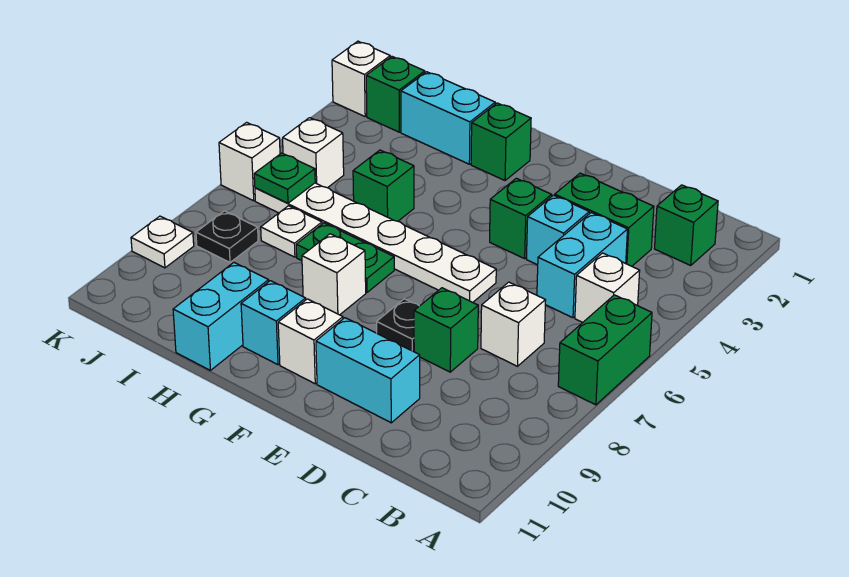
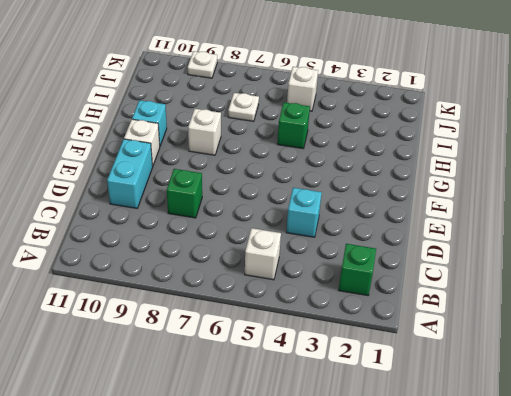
none -> green brick A6:A7 level 1
none -> green brick C3:D3 level 1
none -> cyan brick C4:C5 level 1

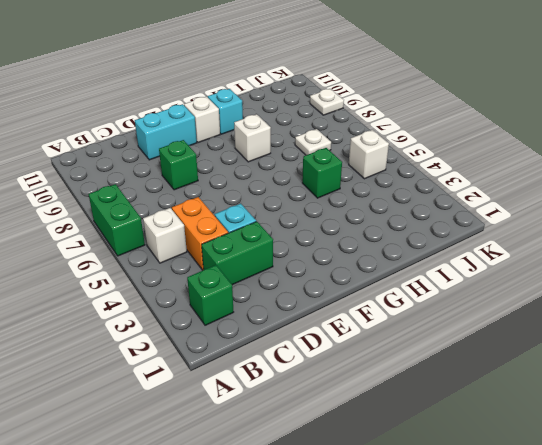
orange brick C4:C5 level 1 -> cyan brick C4:C5 level 1
none -> white brick C7 level 1
none -> green brick E4 level 1
none -> white plate E6:J6 level 1

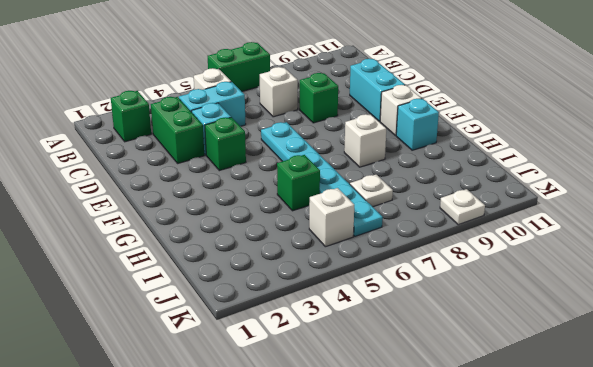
cyan plate E6:J6 level 1 -> white plate E6:J6 level 1
none -> black plate E8 level 1
none -> green brick G2 level 1
none -> green plate G7:H7 level 1

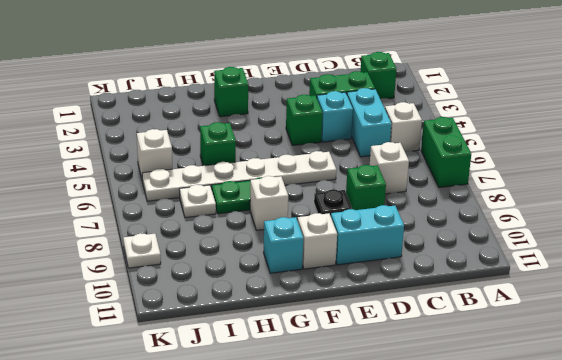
none -> cyan brick H2:I2 level 1
none -> cyan brick H10:H11 level 1
none -> green brick J2 level 1

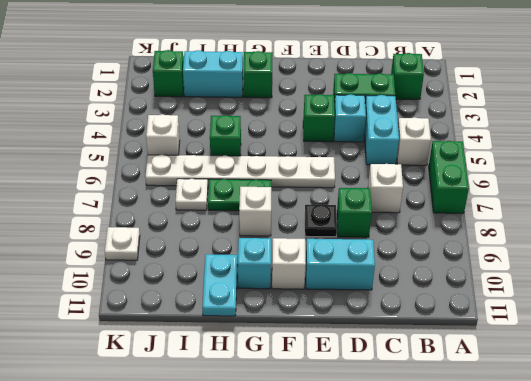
cyan plate H10:H11 level 1 -> cyan brick H10:H11 level 1
none -> black plate J8 level 1
none -> white brick K2 level 1
none -> white brick K6 level 1

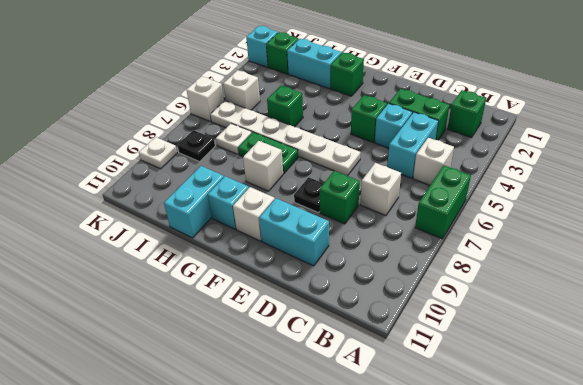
cyan brick K2 level 1 -> white brick K2 level 1
none -> green plate J6 level 2

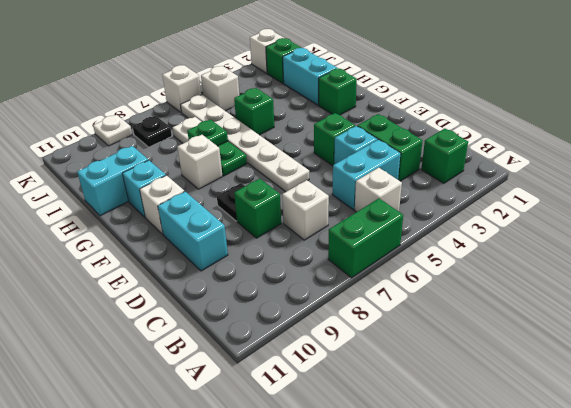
green plate H7 level 2 -> green plate J6 level 2

